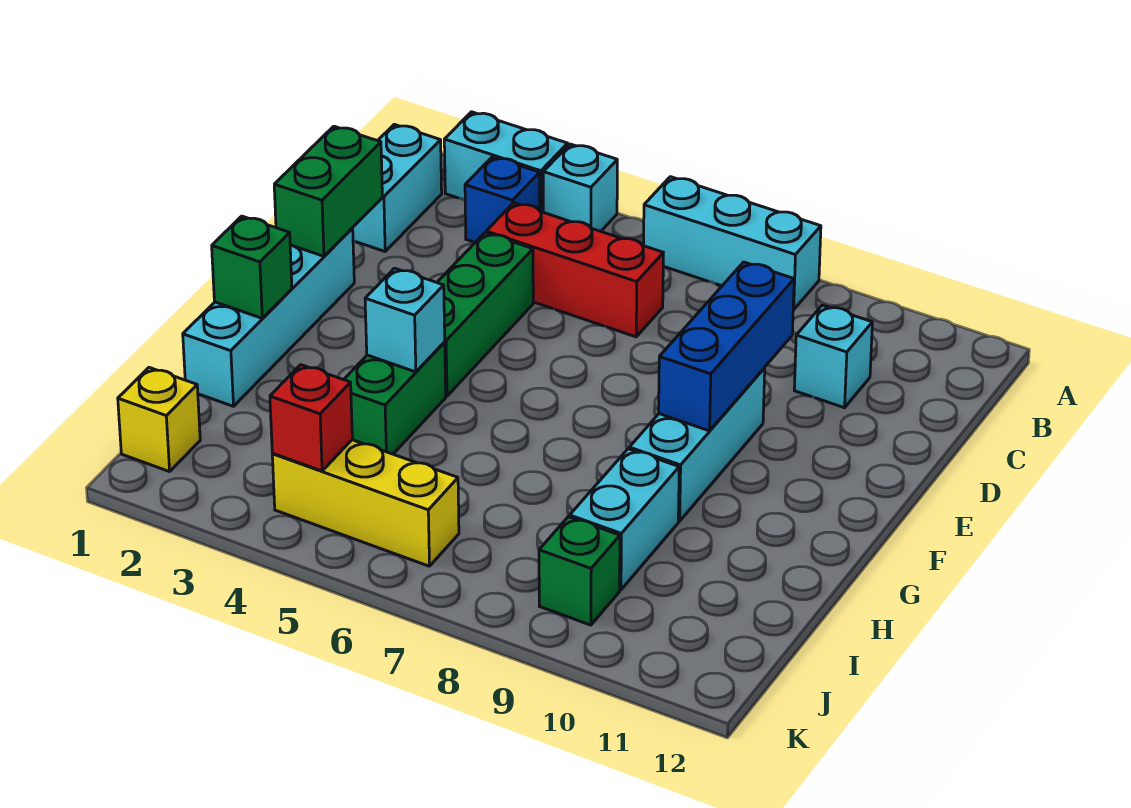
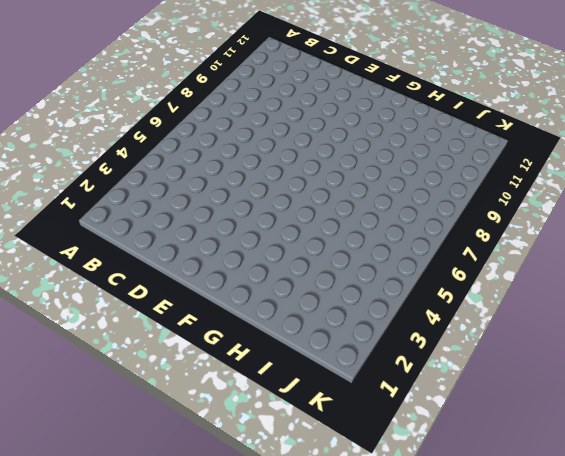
none -> cyan brick A2:A3 level 1
none -> cyan brick A4 level 1
none -> cyan brick A6:A8 level 1

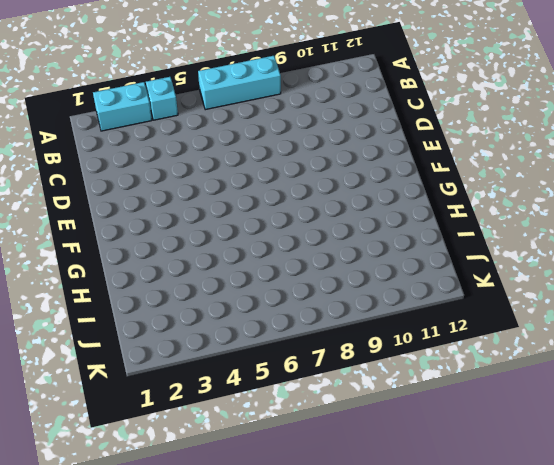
none -> cyan brick B1:C1 level 1
none -> blue brick B3 level 1
none -> red brick C4:C6 level 1

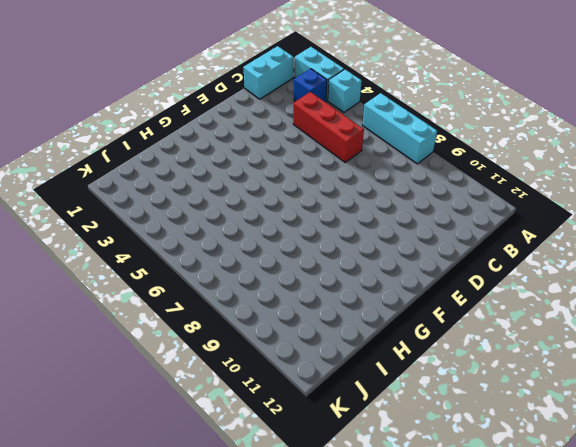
none -> cyan brick C10 level 1
none -> green brick D4:F4 level 1
none -> cyan brick E1:H1 level 1

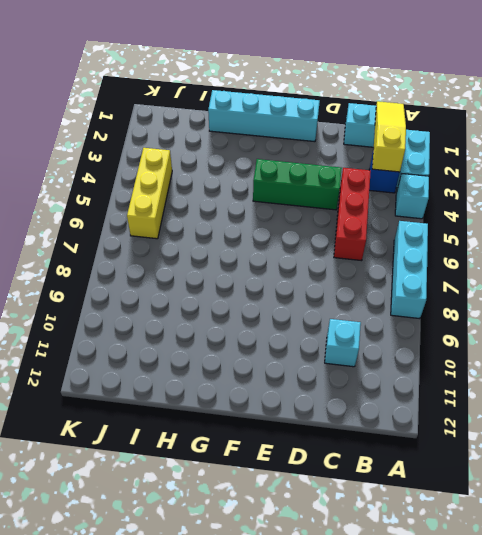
yellow slope B1:B3 level 2 top 3 -> none
none -> cyan brick E9:G9 level 1
none -> green brick G4:H4 level 1
none -> cyan brick H9:I9 level 1

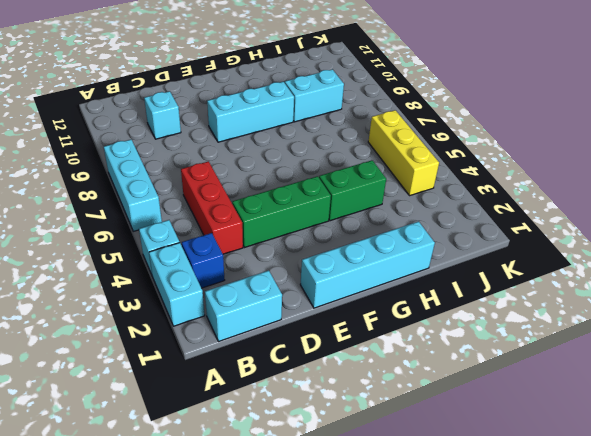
none -> yellow brick J1 level 1
none -> green brick J9 level 1
none -> green brick D1:E1 level 2

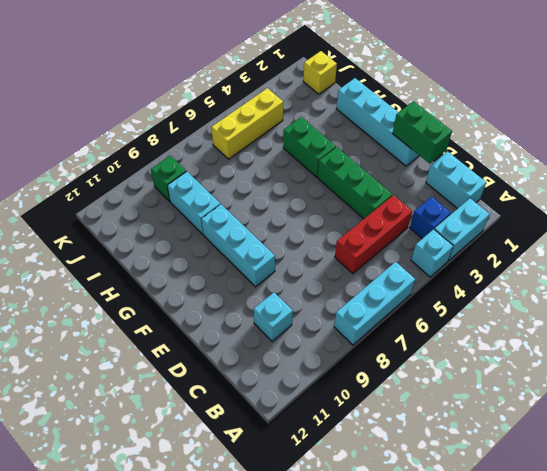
none -> blue brick D9:F9 level 2
none -> green brick G1 level 2
none -> cyan brick G4 level 2

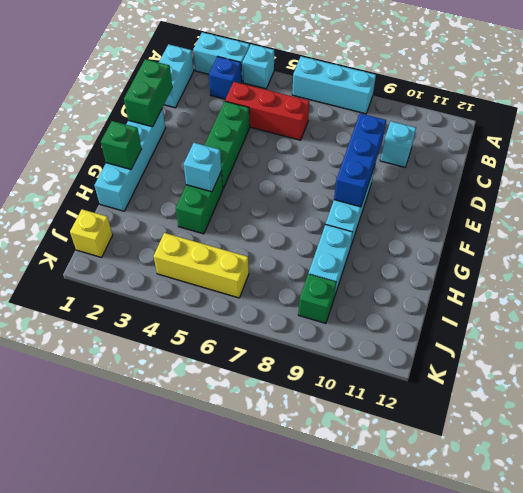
none -> red brick J4 level 2

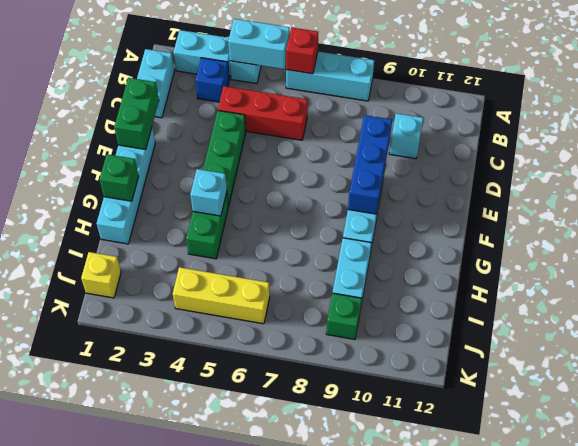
cyan brick A4:A5 level 2 -> none
red brick A6 level 2 -> red brick J4 level 2

